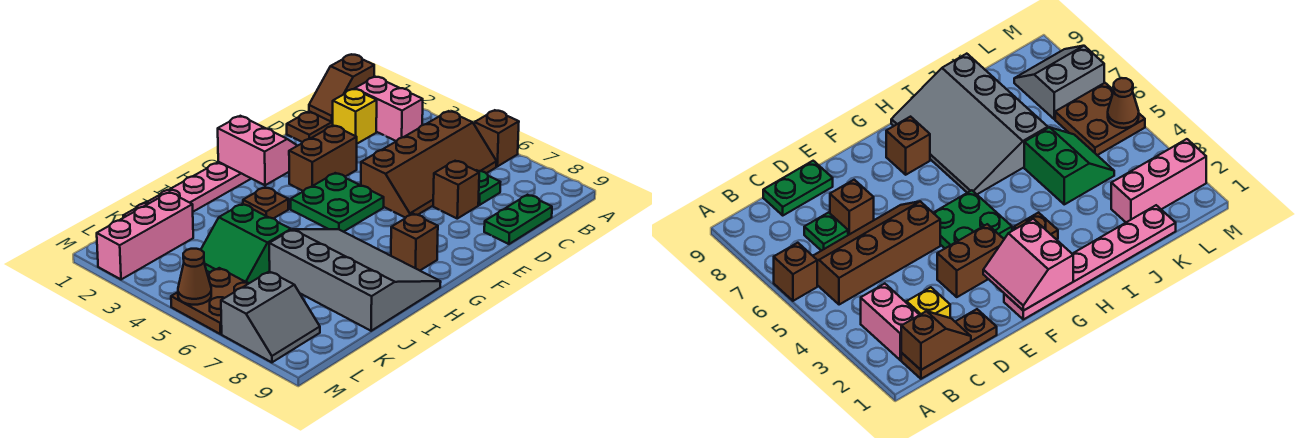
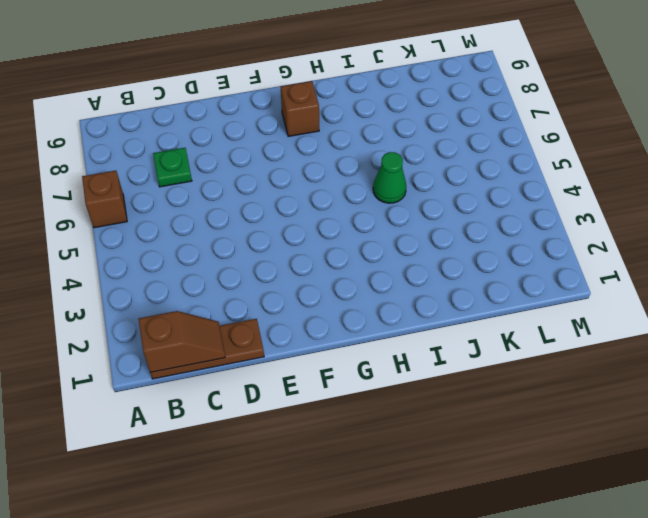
green cone I5 level 1 -> none
none -> pink brick B2:B3 level 1
none -> brown slope B5:E6 level 1 top 5
none -> yellow brick C2 level 1

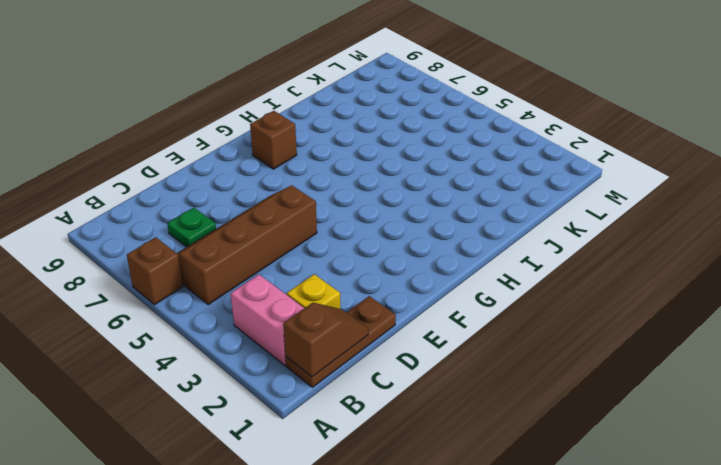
none -> green plate C9:D9 level 1
none -> brown brick D7 level 1
none -> brown brick E3:F3 level 1

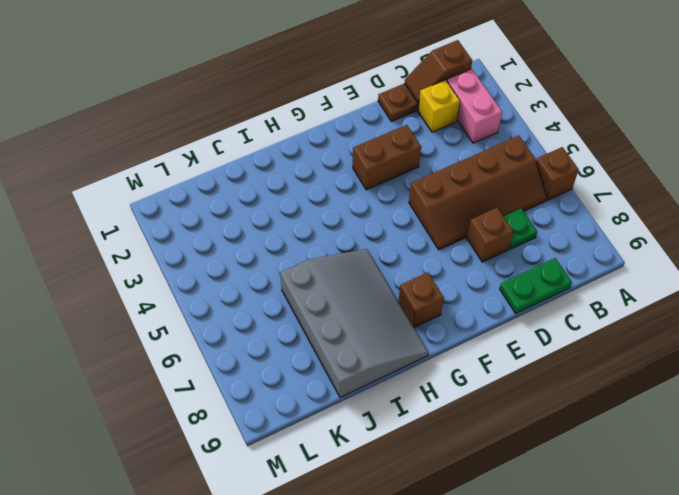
none -> pink plate F1:K1 level 1
none -> green plate F4:G5 level 1
none -> brown plate H3 level 1

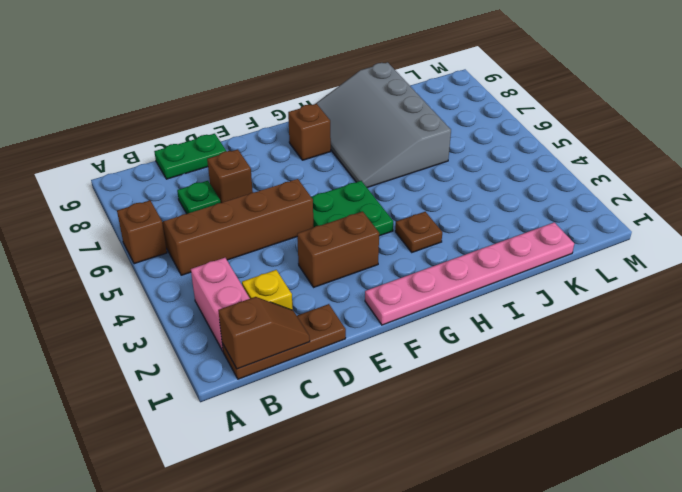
none -> green slope J4:K5 level 1 top J
none -> pink brick K2:M2 level 1
none -> brown plate L5:M6 level 1

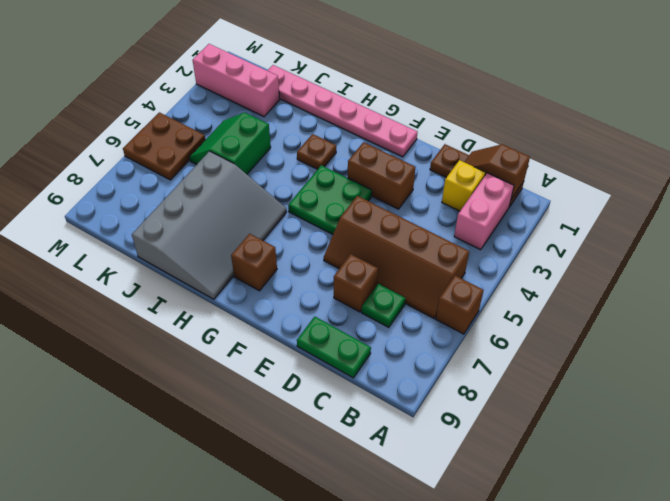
none -> grey slope L7:M8 level 1 top 7
none -> pink slope F1:G2 level 2 top G
none -> brown cone M5 level 2

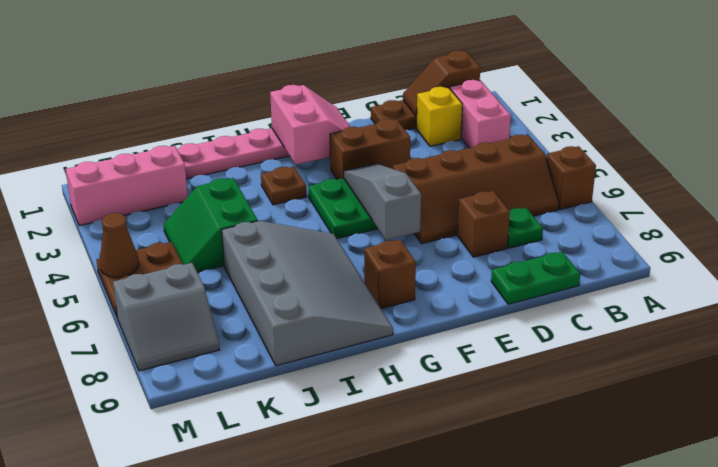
grey slope F4:F6 level 2 top 6 -> none

